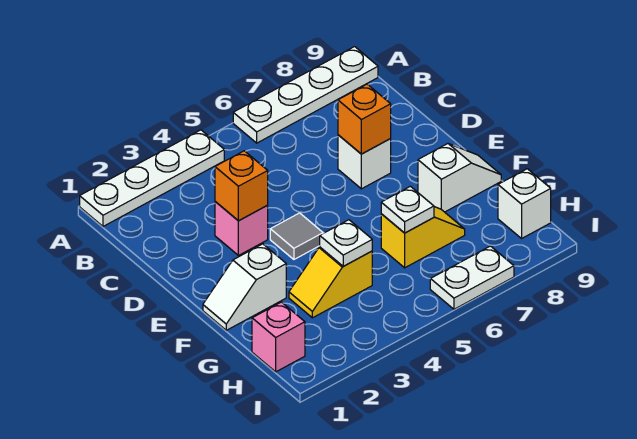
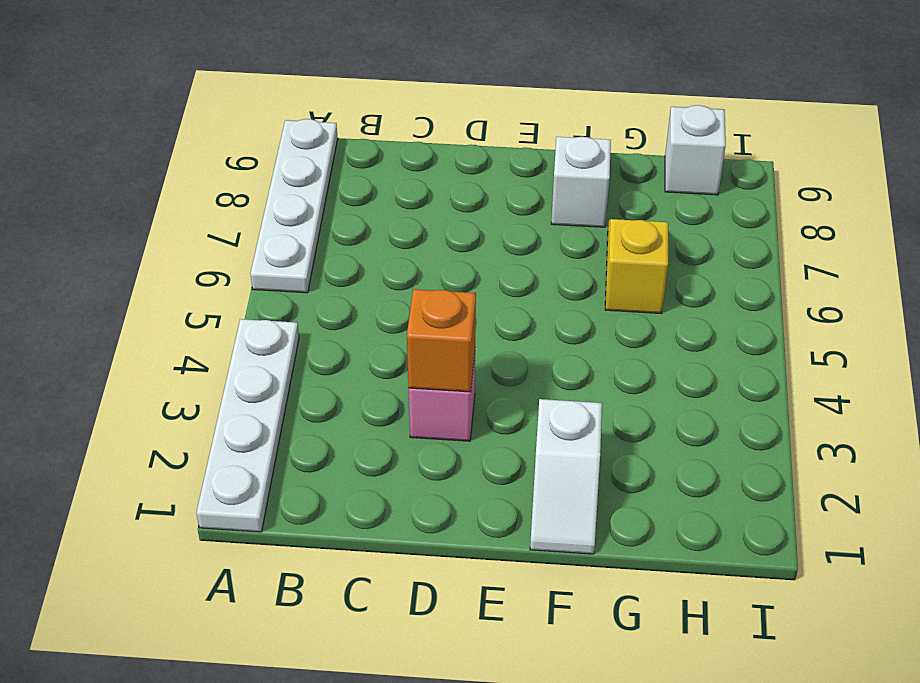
none -> white brick D7 level 1
none -> grey tile E4 level 1
none -> yellow slope G3:G4 level 1 top 4

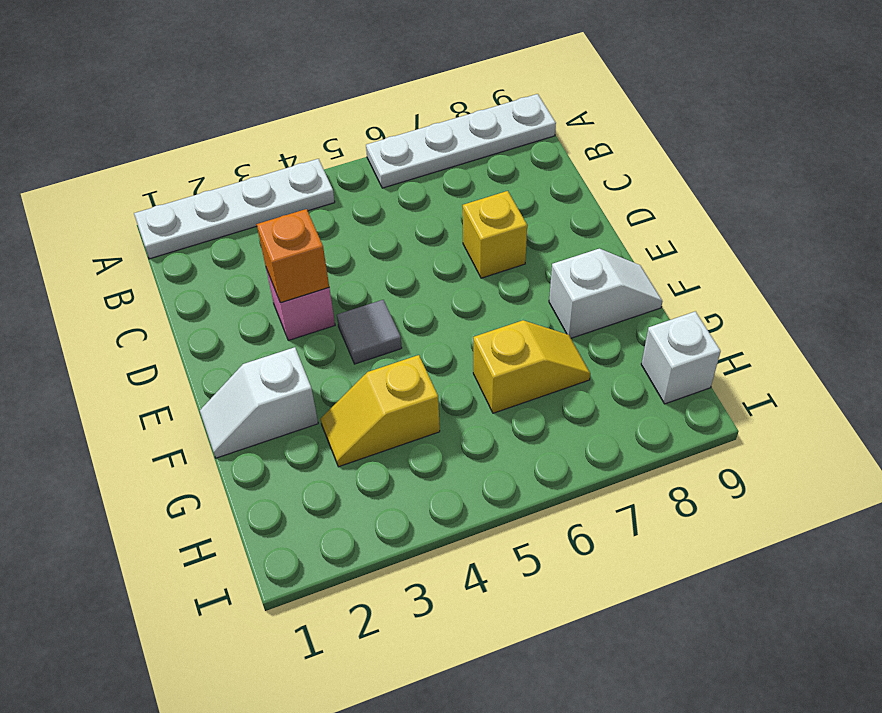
yellow brick D7 level 1 -> white brick D7 level 1
none -> pink brick H1 level 1
none -> white plate I6:I7 level 1
none -> orange brick D7 level 2

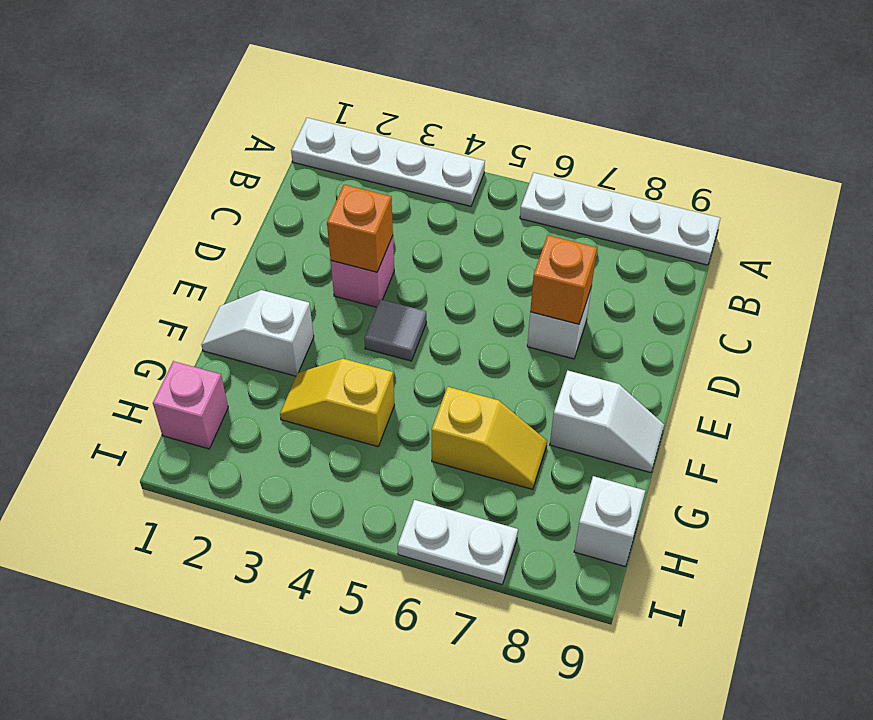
none -> white plate G4 level 2
none -> white plate G6 level 2

